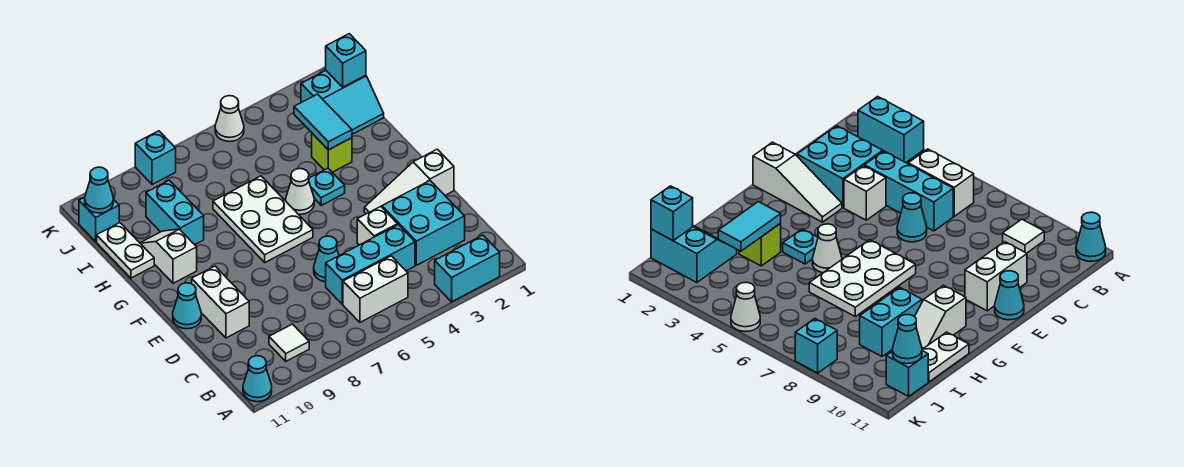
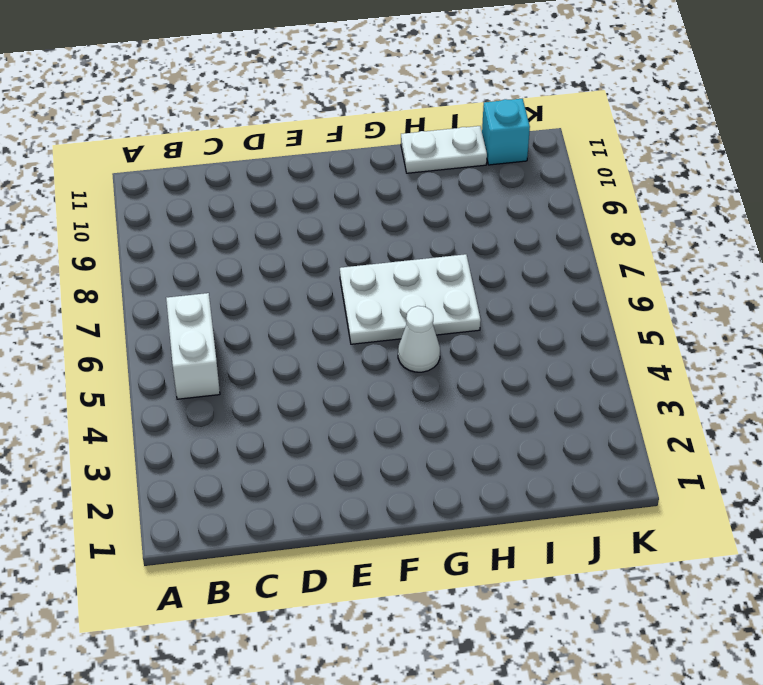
none -> cyan brick A2:A3 level 1
none -> cyan cone A11 level 1
none -> white tile B9 level 1

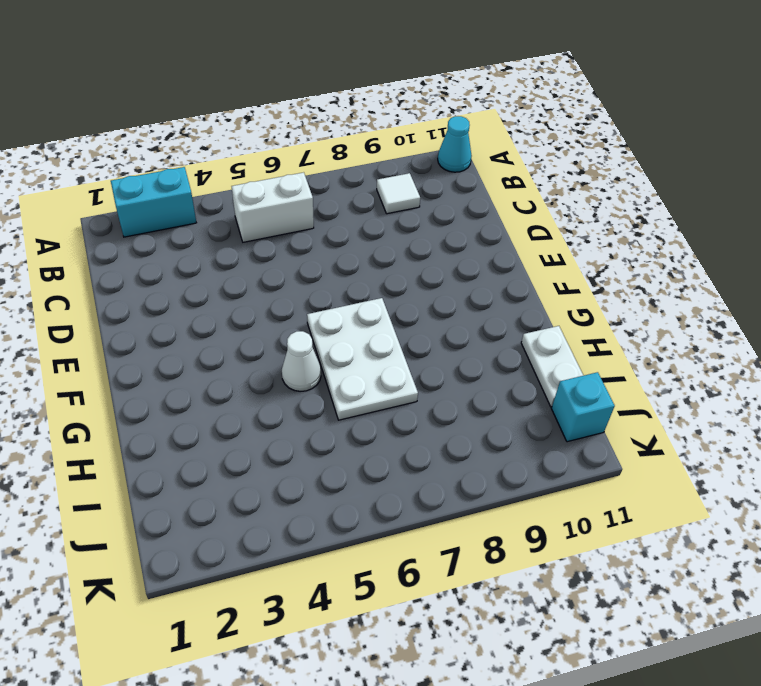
none -> cyan brick C2:D3 level 1
none -> cyan brick C4:C6 level 1
none -> white brick D4 level 1

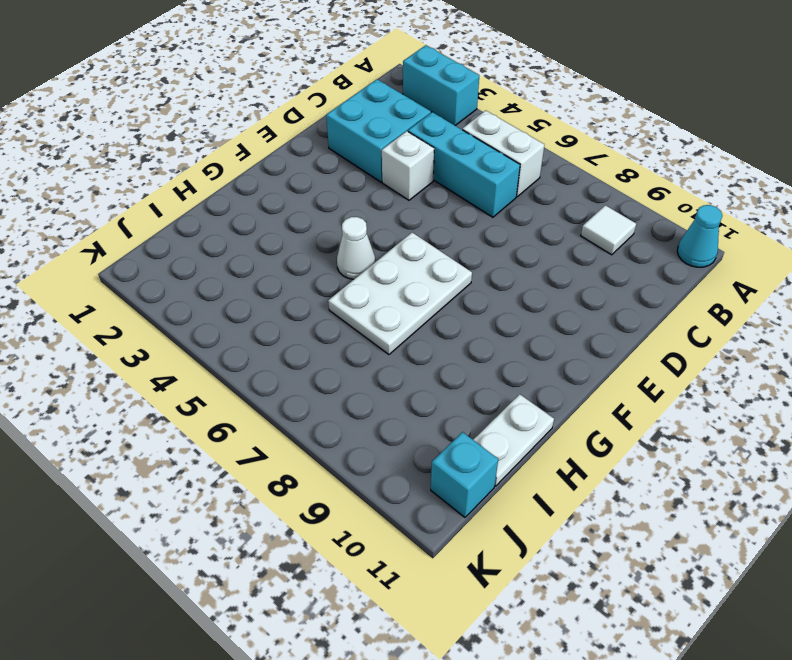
none -> cyan cone D6 level 1
none -> white brick D10:E10 level 1
none -> white slope E1:E3 level 1 top 1

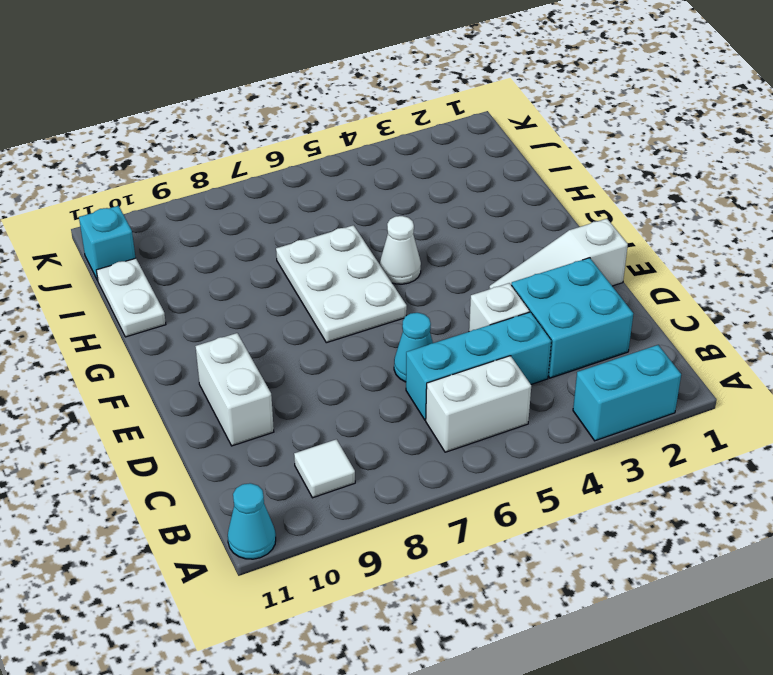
none -> cyan cone E11 level 1
none -> cyan plate G4 level 1
none -> white slope G10:H10 level 1 top G

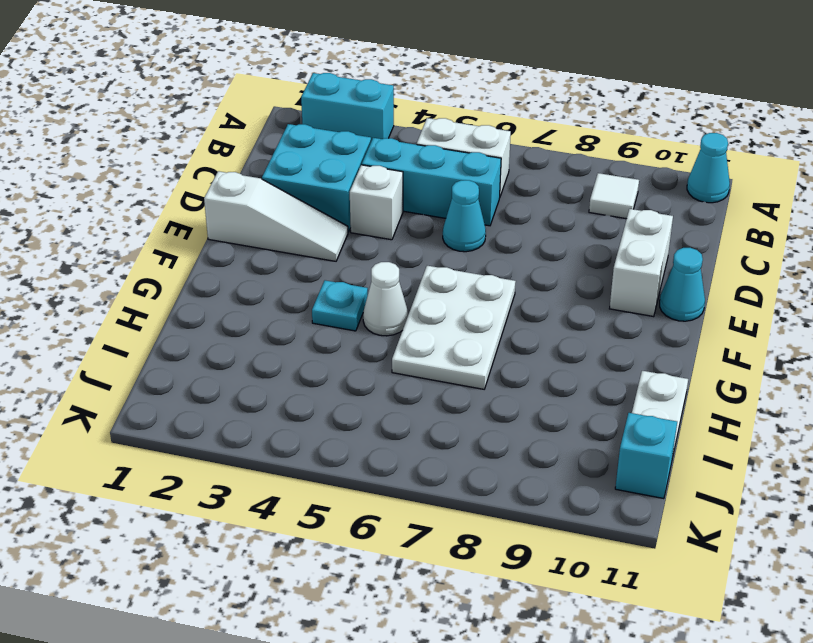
none -> white slope G10:H10 level 1 top G
none -> lime brick H3 level 1
none -> cyan brick H9:I9 level 1

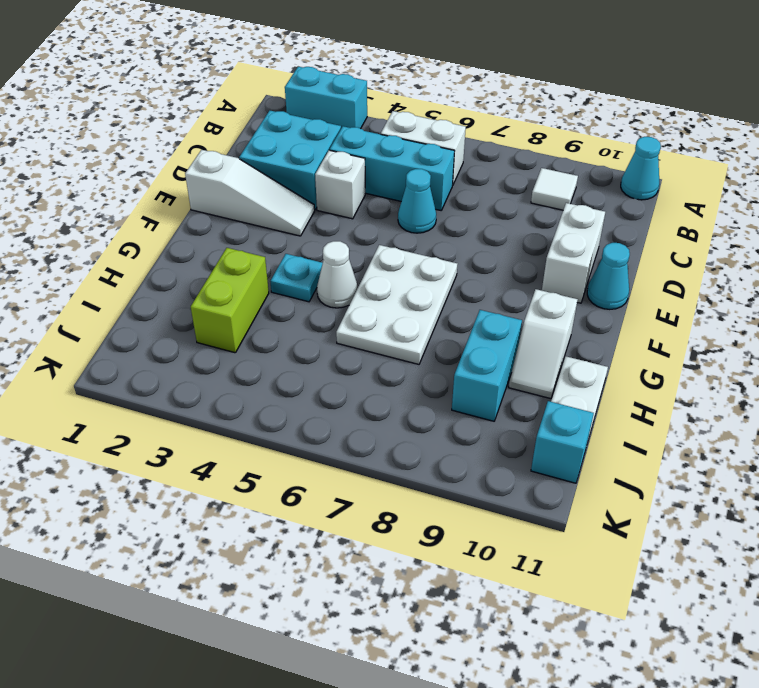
lime brick H3:I3 level 1 -> lime brick H3 level 1
none -> cyan slope I1:J2 level 1 top J
none -> white cone K5 level 1
none -> cyan brick K8 level 1

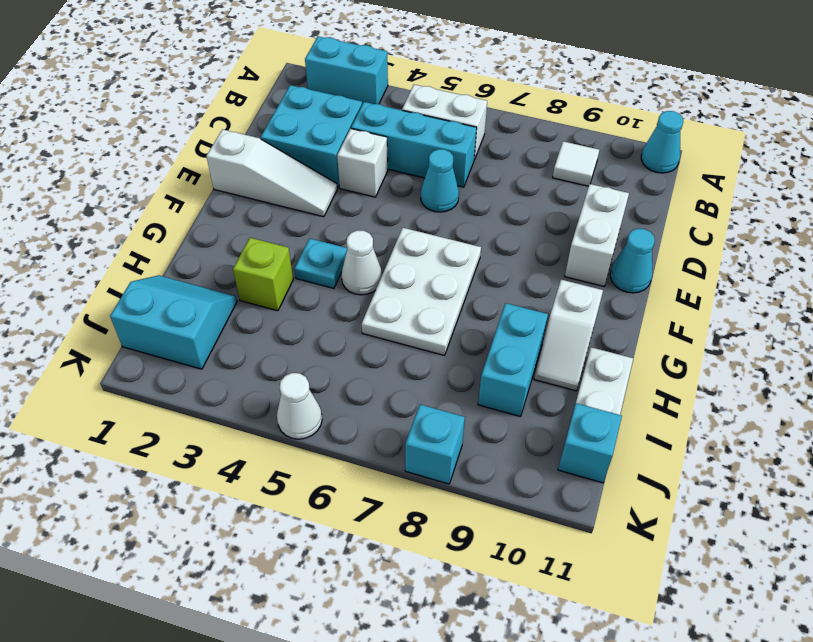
none -> cyan tile H3:I3 level 2
none -> cyan brick J1 level 2
none -> cyan cone J11 level 2

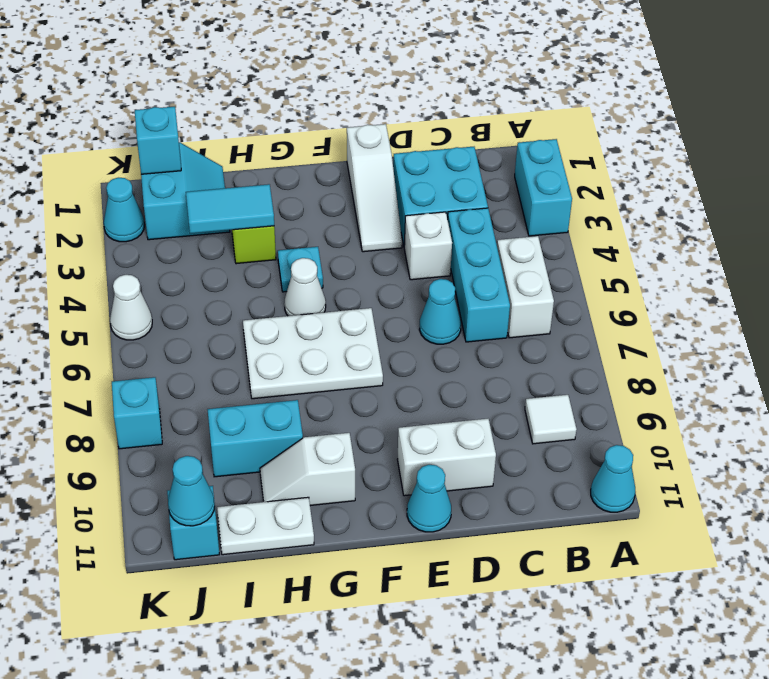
cyan cone K2 level 1 -> none

